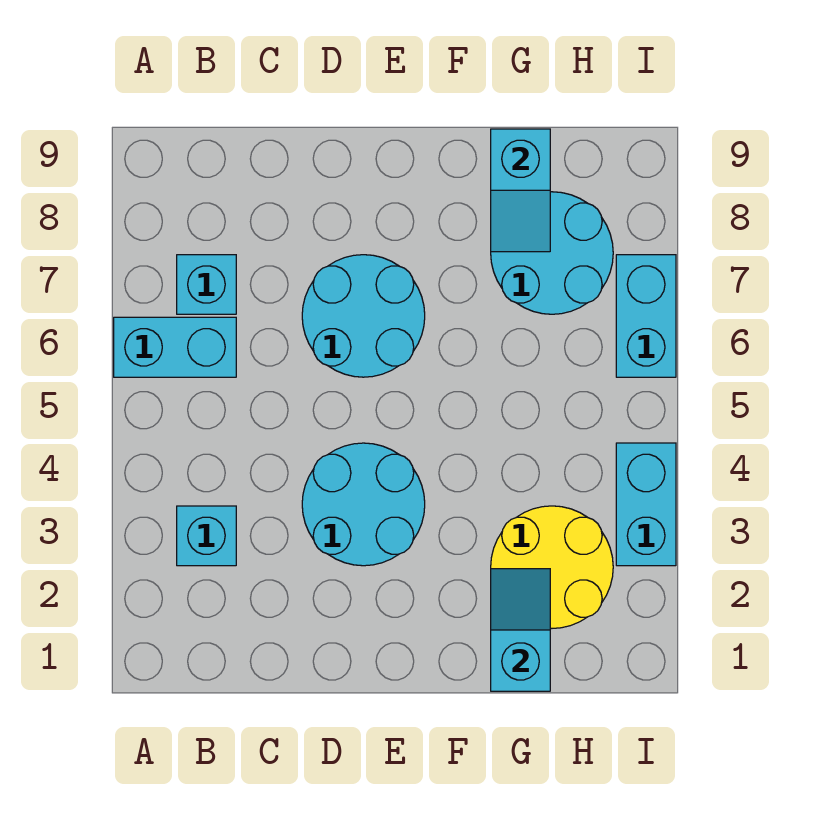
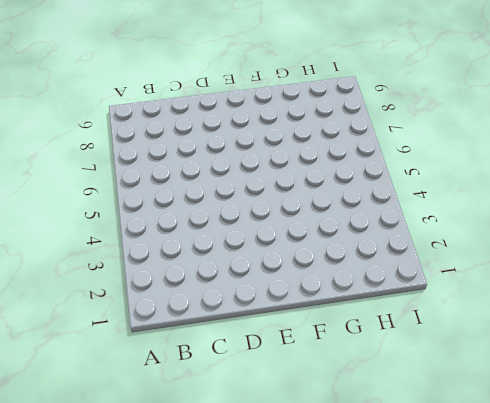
none -> cyan brick A6:B6 level 1
none -> cyan brick B3 level 1

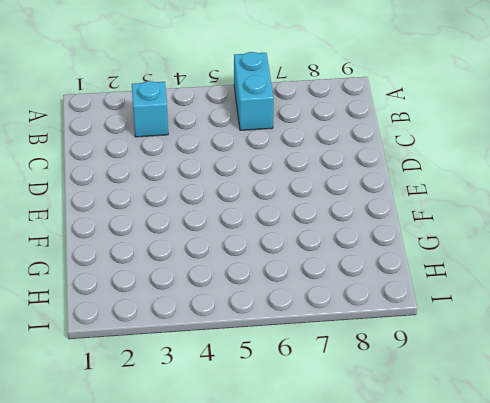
none -> cyan brick B7 level 1
none -> cyan round brick D3:E4 level 1

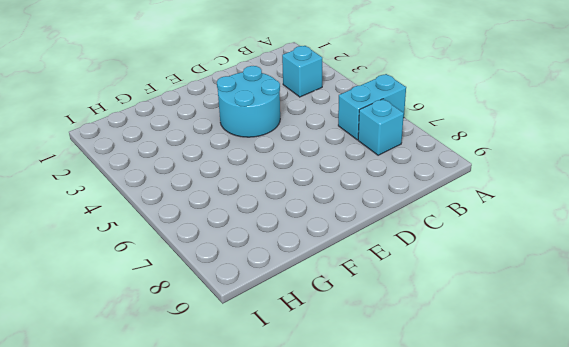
none -> cyan round brick D6:E7 level 1
none -> yellow round brick G2:H3 level 1

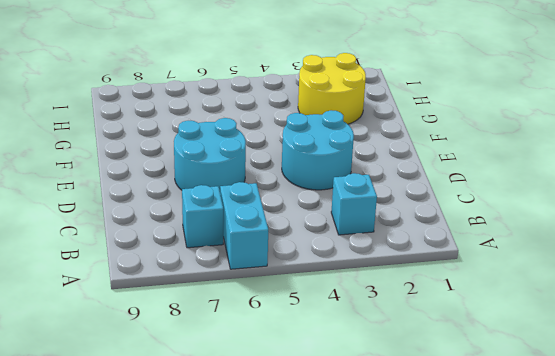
none -> cyan round brick G7:H8 level 1
none -> cyan brick I3:I4 level 1

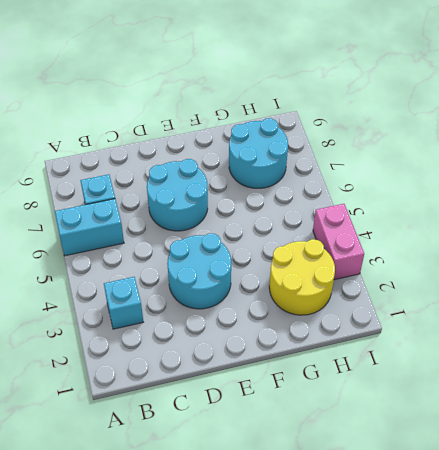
pink brick I3:I4 level 1 -> cyan brick I3:I4 level 1
none -> cyan brick I6:I7 level 1
none -> cyan slope G1:G2 level 2 top 1

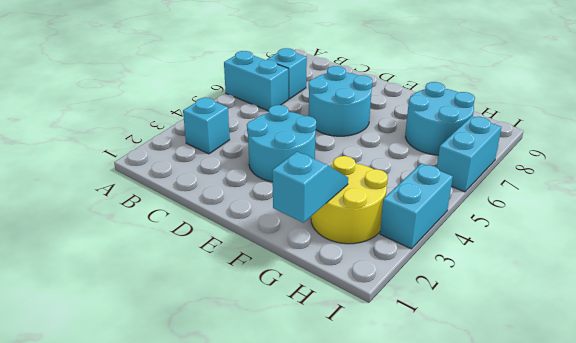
none -> cyan slope G8:G9 level 2 top 9

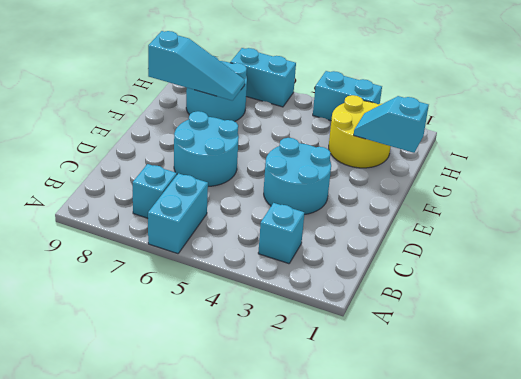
cyan slope G7:G9 level 2 top 9 -> cyan slope G8:G9 level 2 top 9

